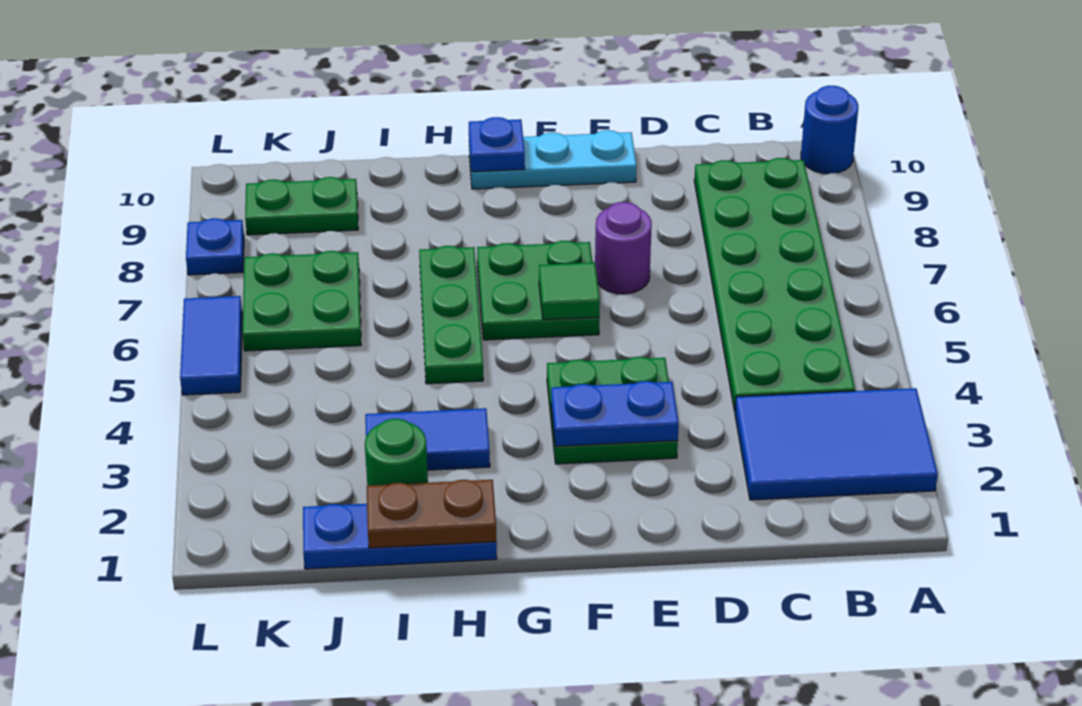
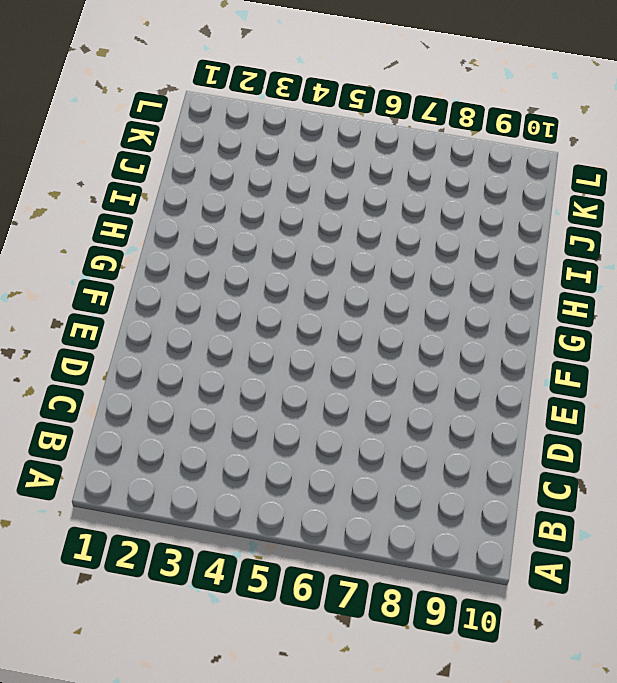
none -> blue tile A2:C3 level 1
none -> blue round brick A10 level 1
none -> green plate B4:C9 level 1

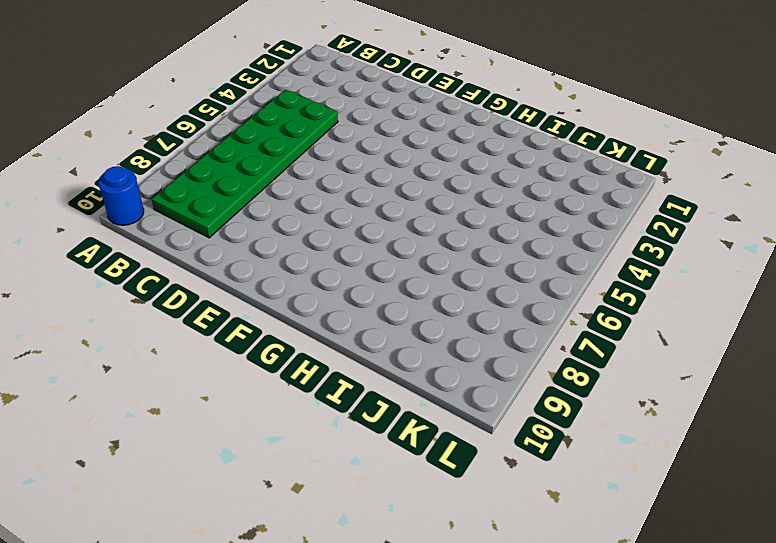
none -> blue tile A2:C3 level 1
none -> green plate E3:F4 level 1
none -> purple round brick E7 level 1

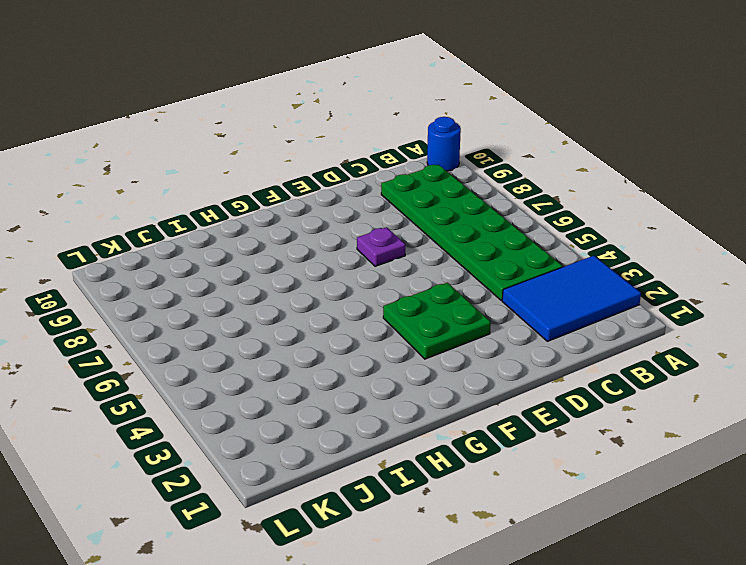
purple plate E7 level 1 -> purple round brick E7 level 1
none -> cyan plate E10:G10 level 1
none -> green plate F6:G7 level 1
none -> blue plate H1:J1 level 1

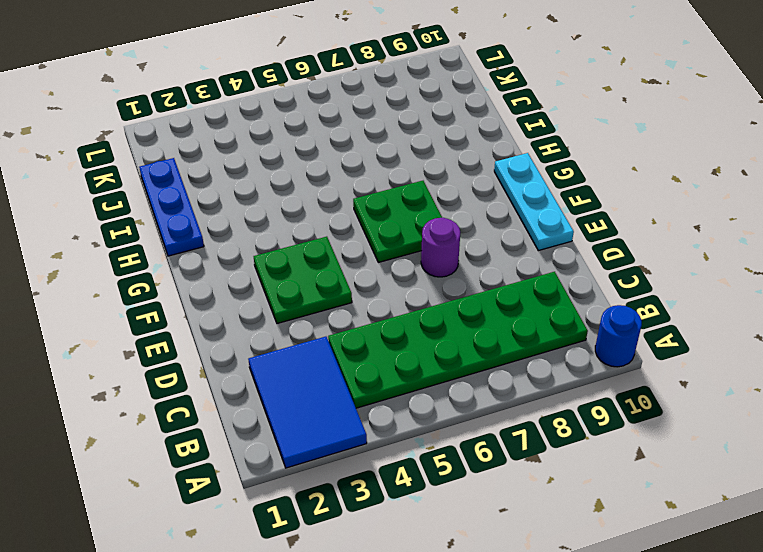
none -> blue tile H3:I3 level 1
none -> green plate H5:H7 level 1
none -> green round brick I2 level 1

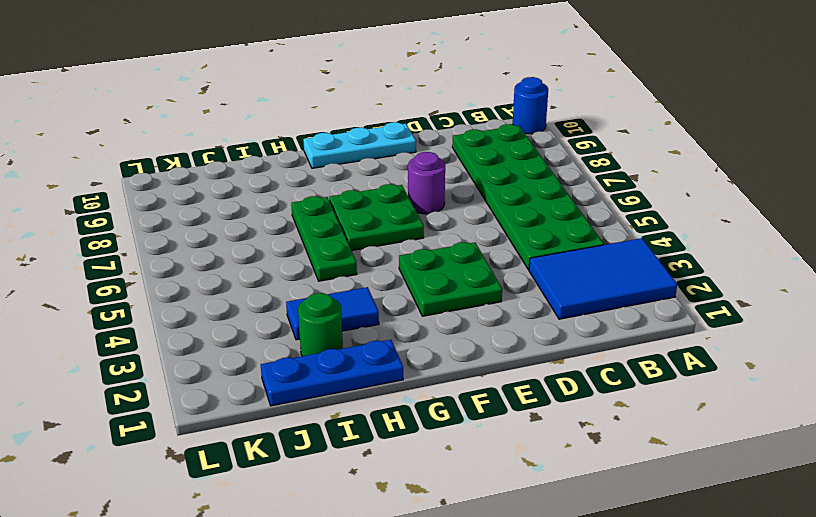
none -> green plate J6:K7 level 1
none -> green plate J9:K9 level 1
none -> blue tile L5:L6 level 1

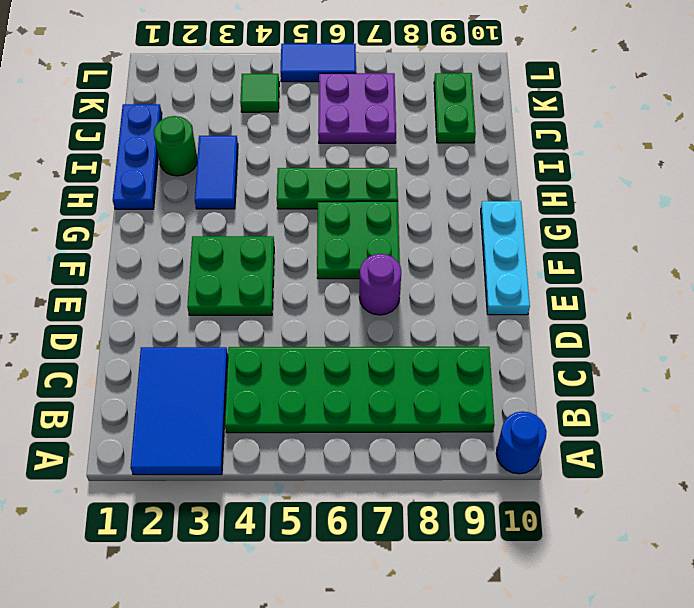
purple plate J6:K7 level 1 -> green plate J6:K7 level 1
green tile K4 level 1 -> green tile F6 level 2
none -> blue plate L8 level 1
none -> blue plate E3:F3 level 2
none -> blue plate G10 level 2

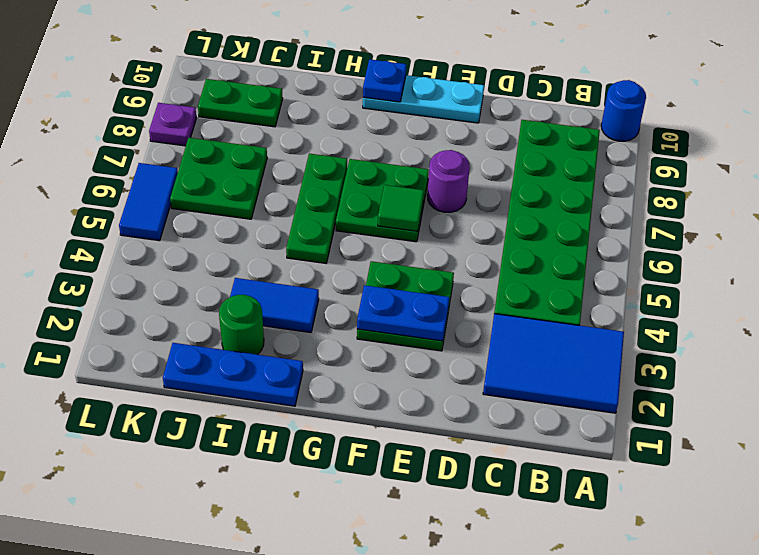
purple plate L8 level 1 -> blue plate L8 level 1
none -> brown plate H1:I1 level 2

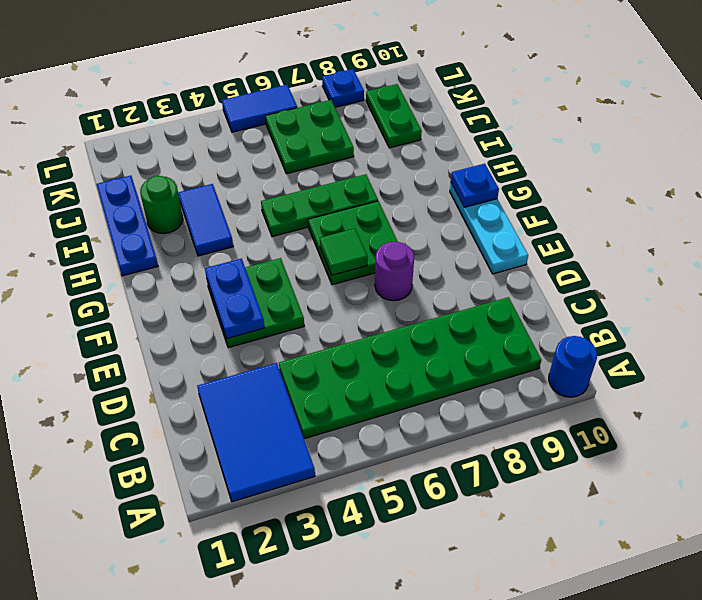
none -> brown plate H1:I1 level 2

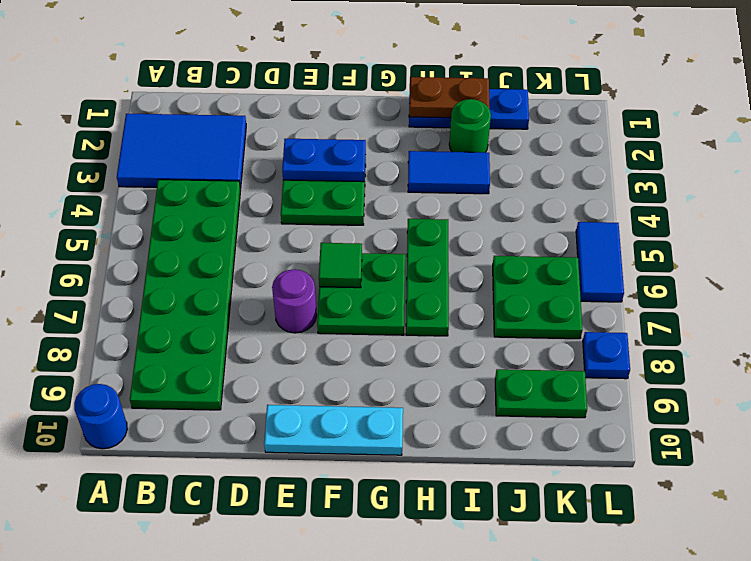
none -> blue plate G10 level 2

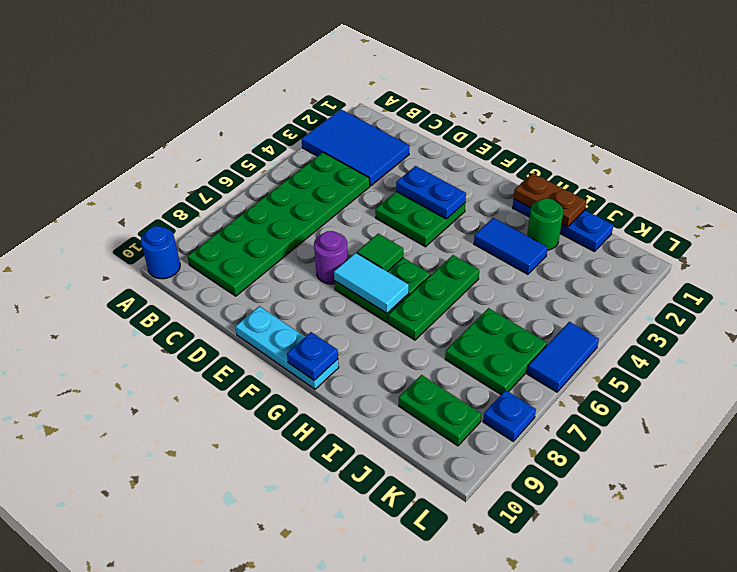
cyan tile F7:G7 level 2 -> none

